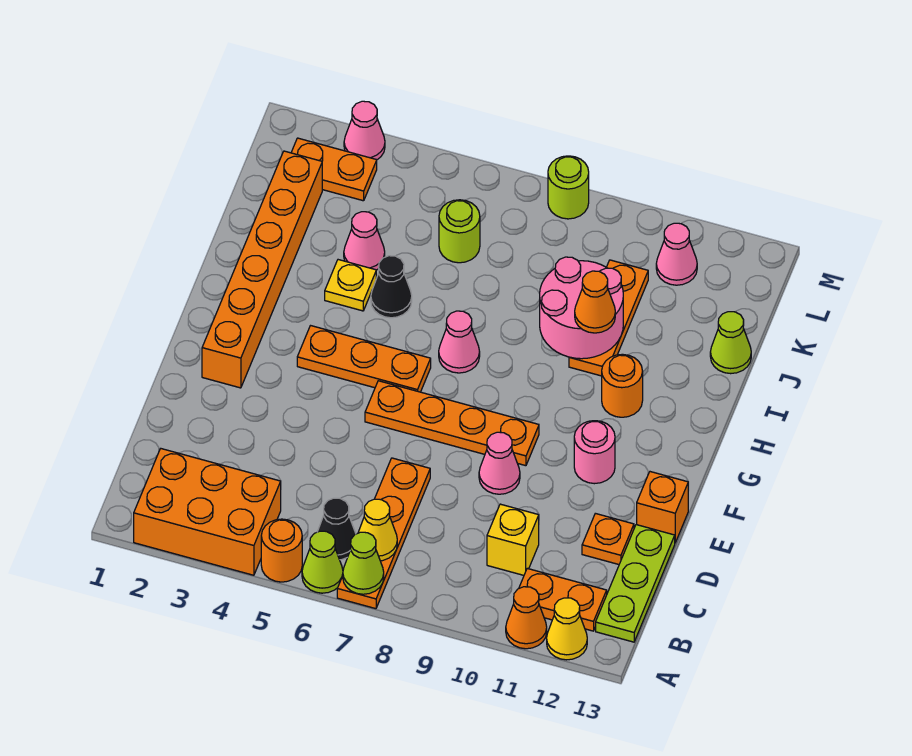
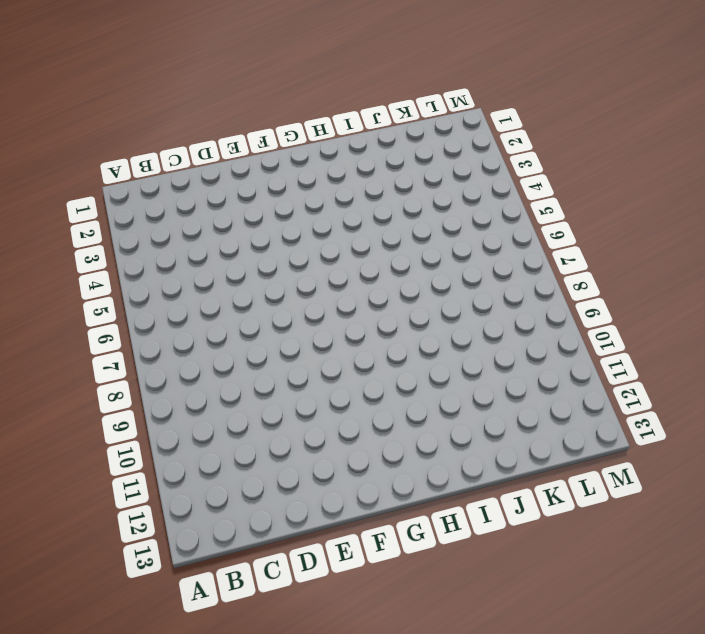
none -> orange brick A2:B4 level 1
none -> orange round brick A5 level 1
none -> lime cone A6 level 1
none -> orange plate A7:D7 level 1

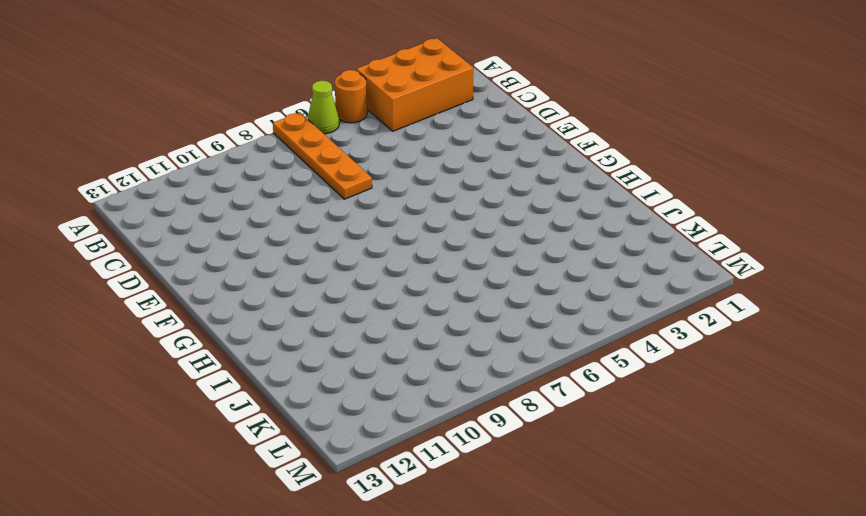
none -> orange cone A11 level 1
none -> yellow cone A12 level 1
none -> black cone B6 level 1
none -> orange plate B11:B12 level 1

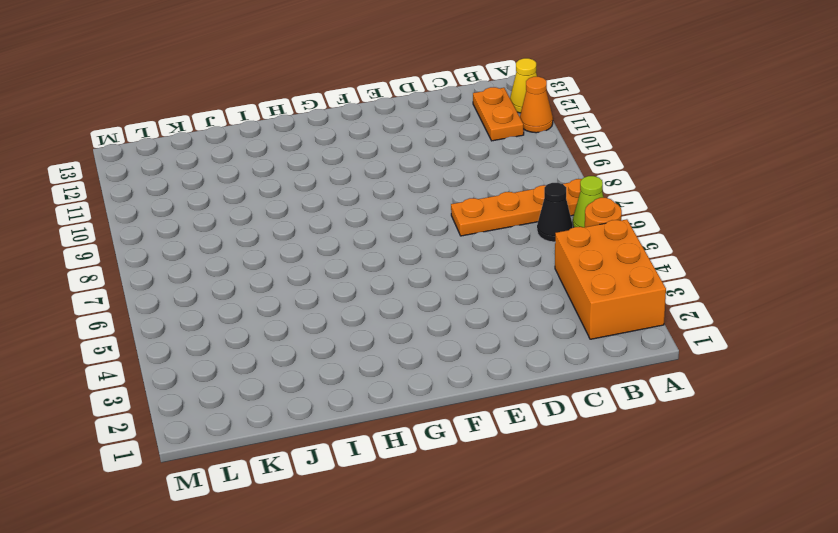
none -> lime plate B13:D13 level 1
none -> yellow brick C10 level 1
none -> orange plate D12 level 1
none -> pink cone E9 level 1

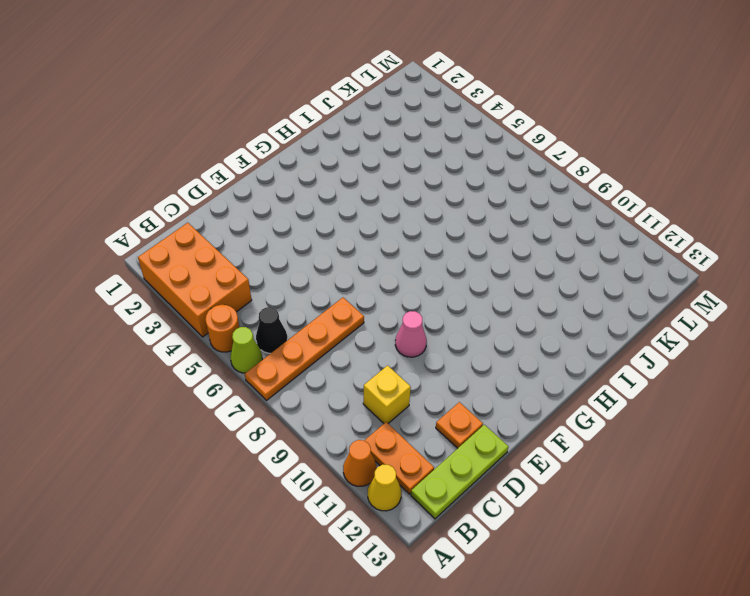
none -> orange brick E13 level 1
none -> orange brick F2:K2 level 1
none -> orange plate F6:F9 level 1
none -> pink round brick F11 level 1

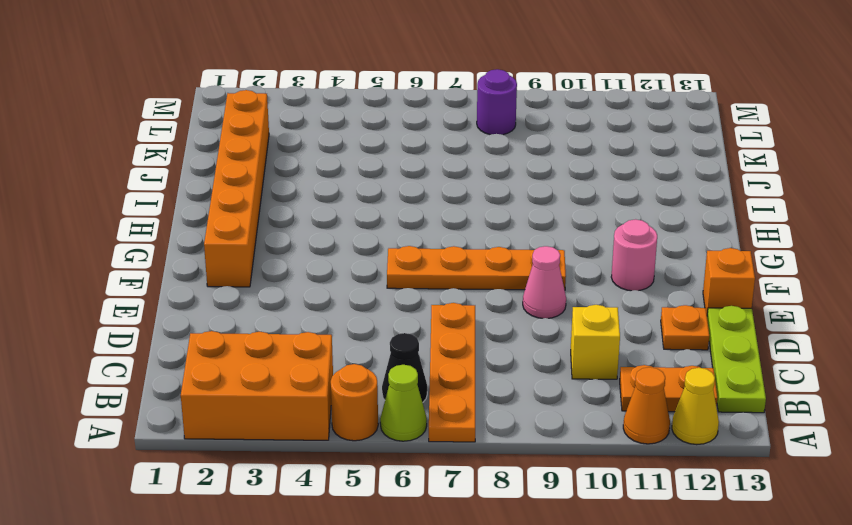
purple round brick L8 level 1 -> none
none -> orange plate G4:G6 level 1
none -> pink cone H7 level 1
none -> orange round brick H11 level 1
none -> yellow plate I4 level 1

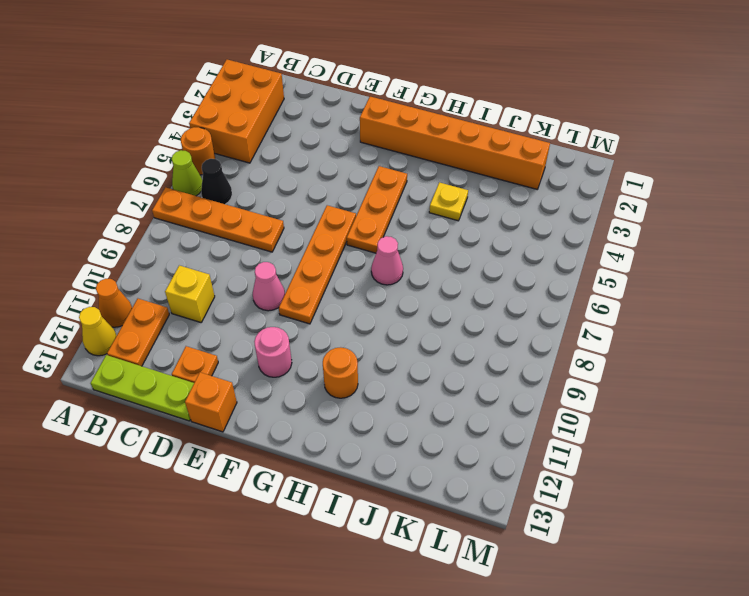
none -> black cone I5 level 1
none -> orange plate I10:K10 level 1
none -> pink cone J4 level 1
none -> lime cone J13 level 1

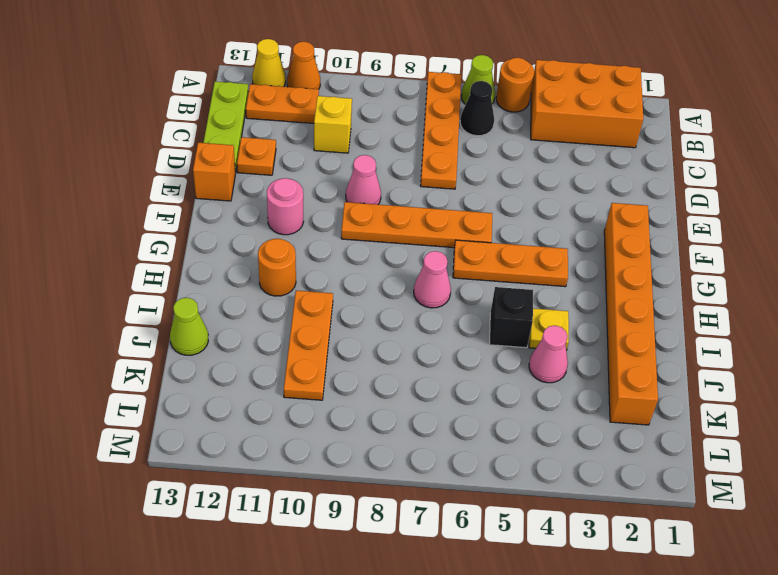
black brick I5 level 1 -> black cone I5 level 1
none -> lime round brick K6 level 1
none -> orange plate L2:L3 level 1
none -> pink cone L11 level 1
none -> pink cone M3 level 1

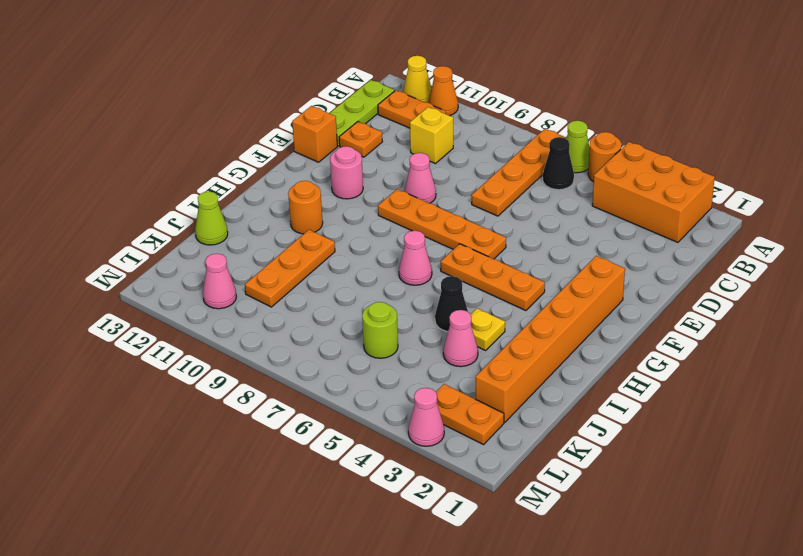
none -> lime round brick M8 level 1
none -> lime cone A7 level 2
none -> yellow cone B7 level 2
none -> pink round brick I9:J10 level 2

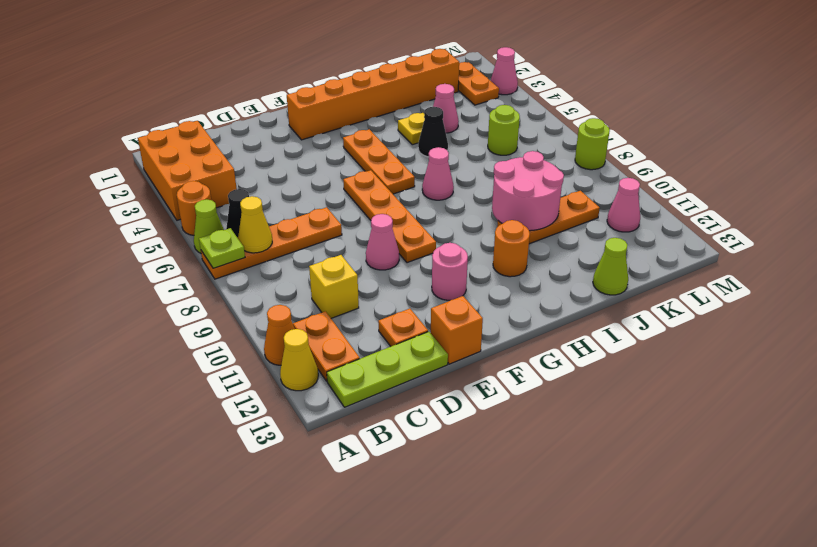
lime plate A7 level 2 -> lime cone A7 level 2
none -> orange cone I10 level 3

